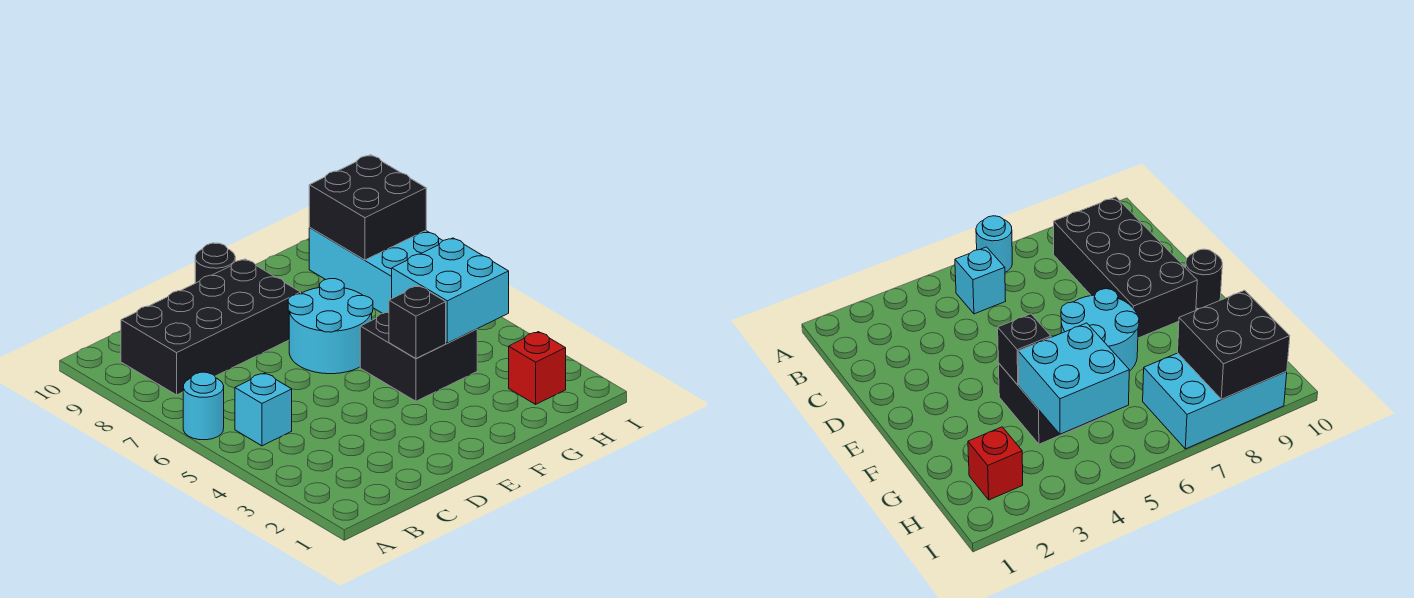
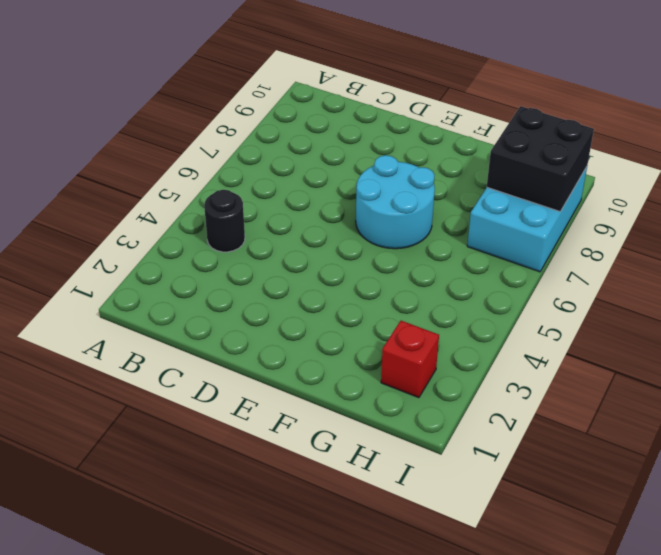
black round brick B4 level 1 -> black round brick E10 level 1
none -> cyan round brick A6 level 1
none -> cyan brick B5 level 1

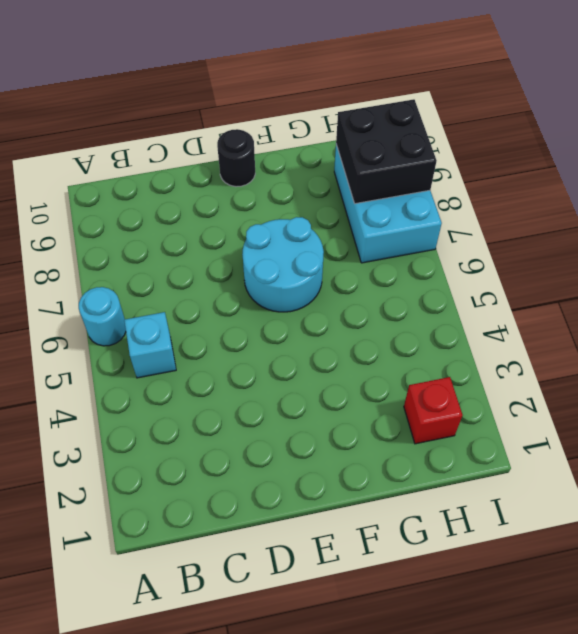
none -> black brick B8:E9 level 1
none -> black brick F4:G5 level 1

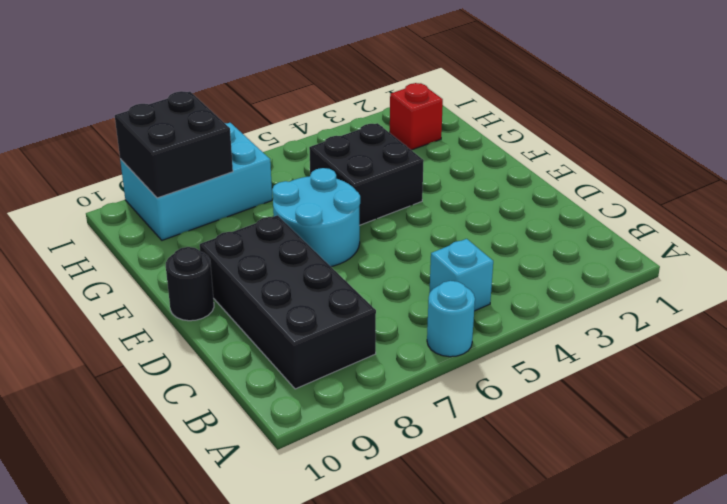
none -> black brick F4 level 2
none -> cyan brick G4:H5 level 2

